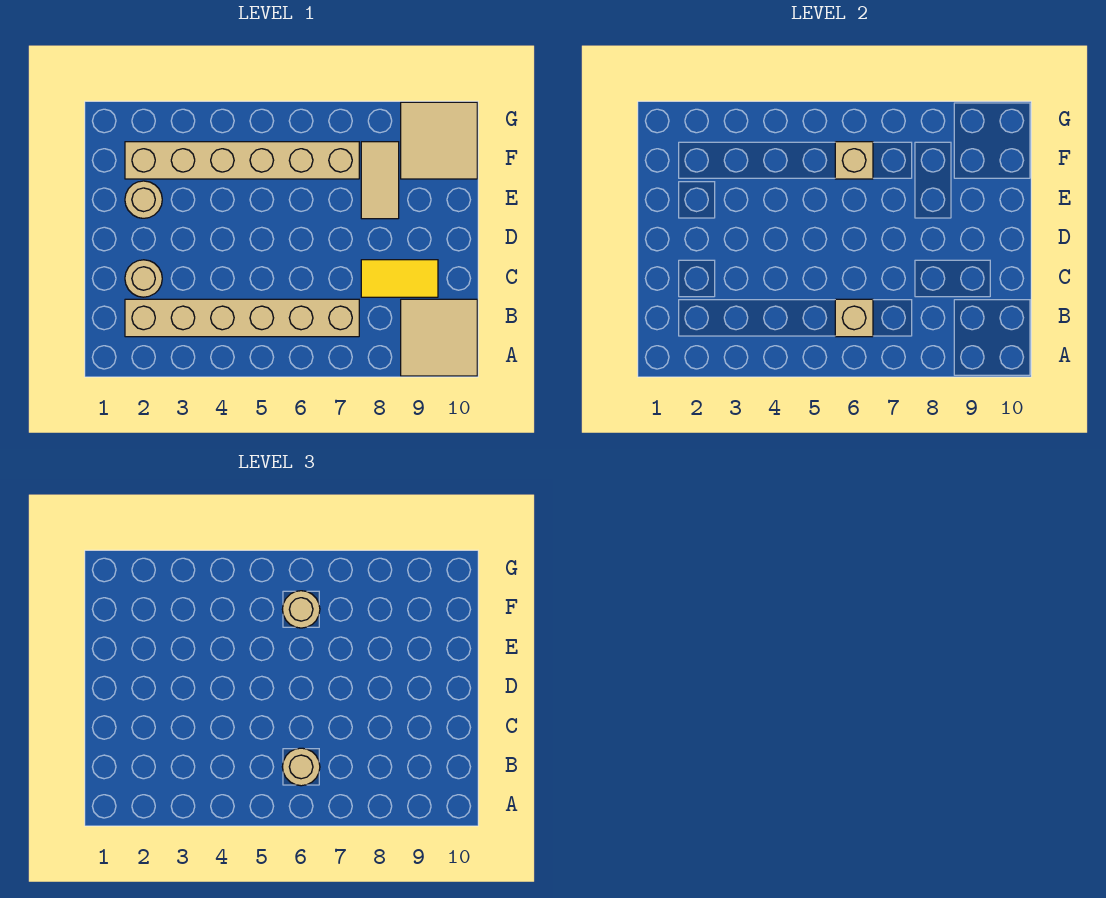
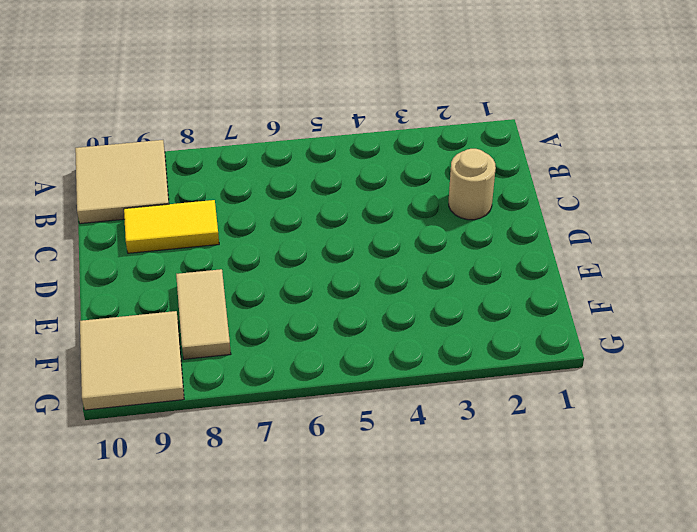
none -> tan brick B2:B7 level 1
none -> tan round brick E2 level 1
none -> tan brick F2:F7 level 1

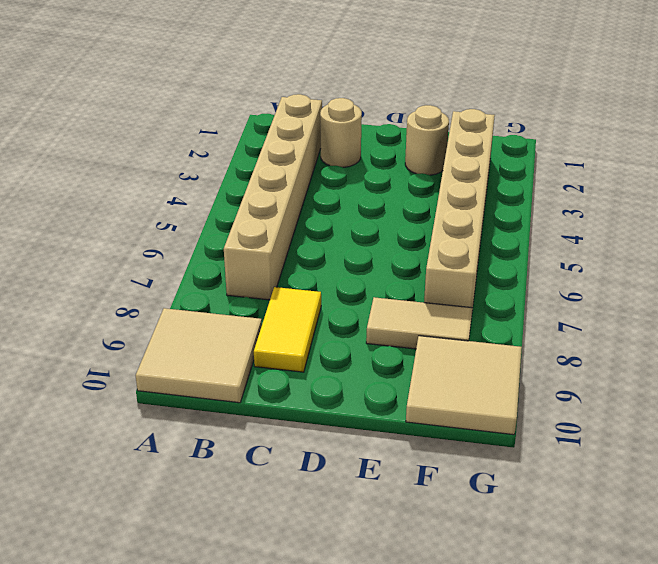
none -> tan brick B6 level 2
none -> tan brick F6 level 2
none -> tan round brick B6 level 3

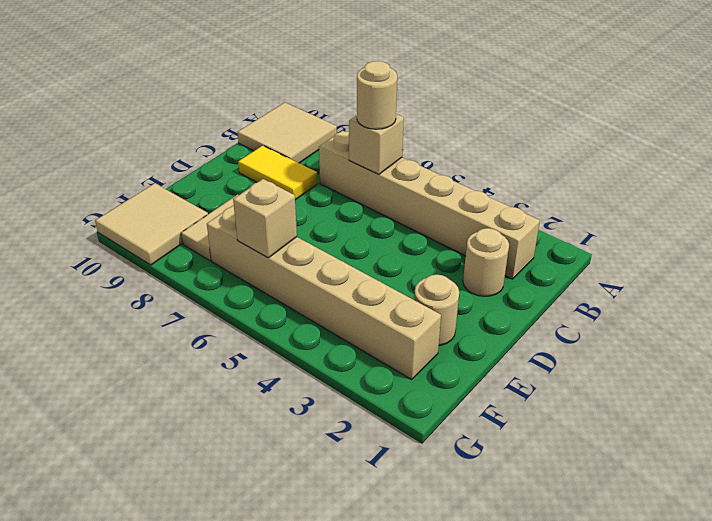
none -> tan round brick F6 level 3

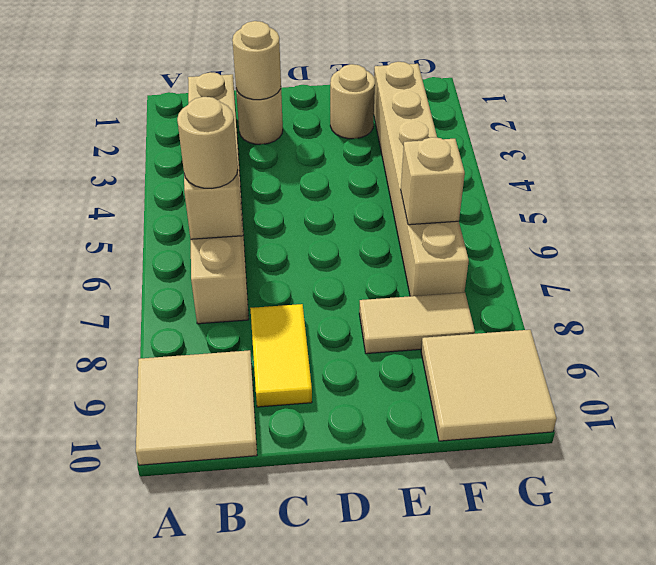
tan round brick C2 level 2 -> tan round brick F6 level 3

